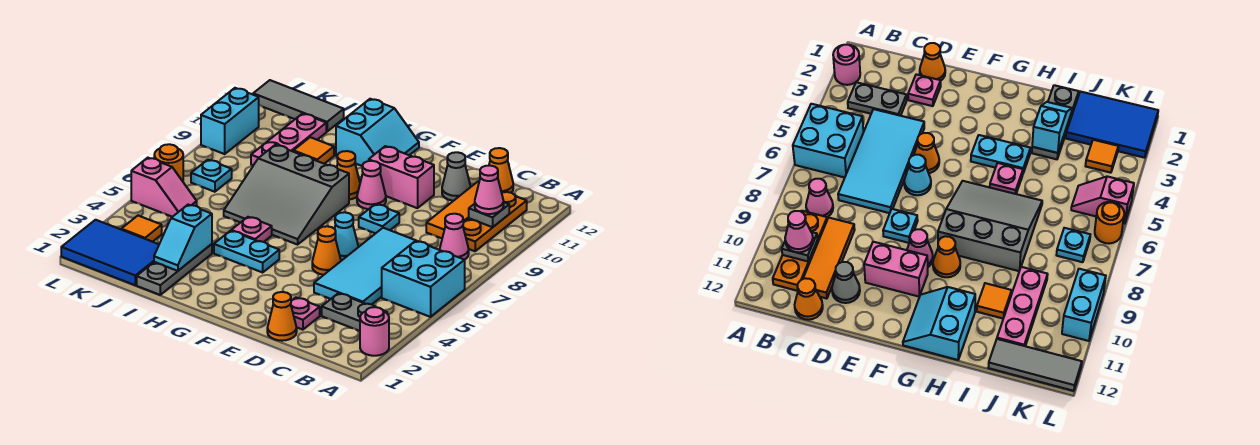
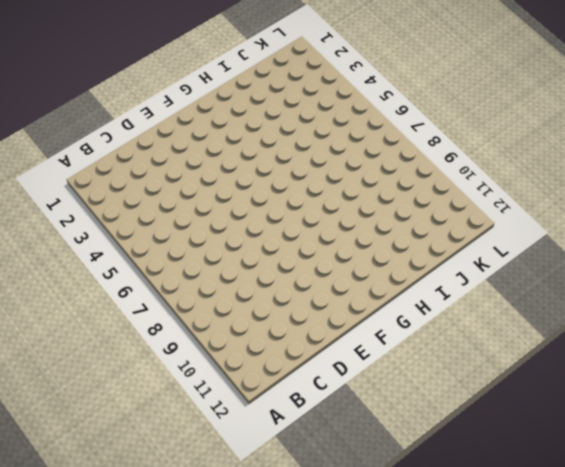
none -> pink round brick A2 level 1
none -> cyan brick A5:B6 level 1
none -> grey plate B3:C3 level 1
none -> pink cone B8 level 1

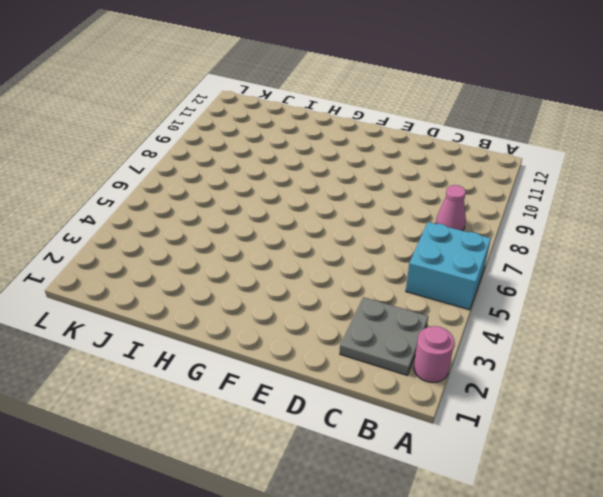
grey plate B2:C3 level 1 -> grey plate B3:C3 level 1
none -> orange plate B9:B11 level 1
none -> cyan tile C4:D7 level 1
none -> orange tile C9:C11 level 1
none -> orange cone C12 level 1

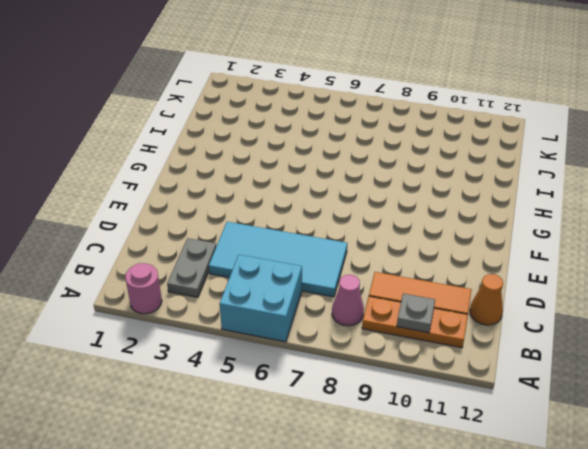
none -> orange cone D1 level 1
none -> pink plate D2 level 1
none -> grey cone D11 level 1
none -> orange cone E5 level 1

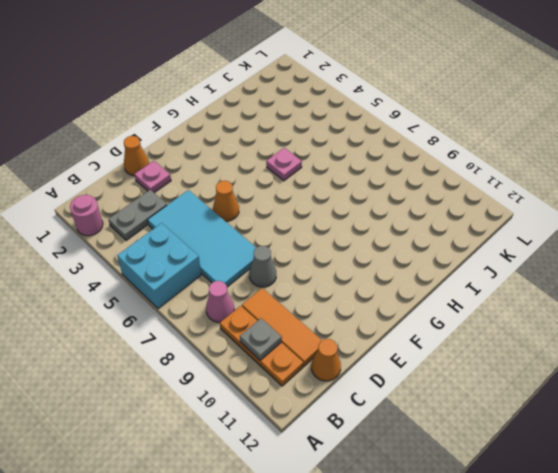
grey cone D8 level 1 -> grey cone D11 level 1
none -> cyan cone E6 level 1
none -> cyan plate E8 level 1
none -> pink brick E10:F10 level 1
none -> pink cone F9 level 1

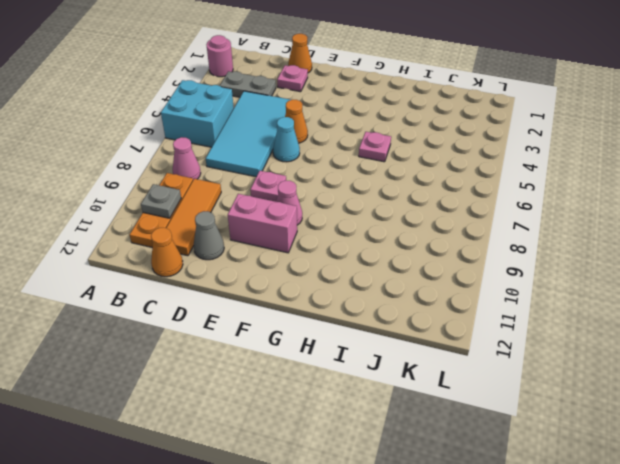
pink plate E8 level 1 -> cyan plate E8 level 1
none -> cyan plate G4:H4 level 1
none -> grey slope G6:I8 level 1 top 8
none -> orange cone G9 level 1
none -> cyan slope G11:H12 level 1 top H

